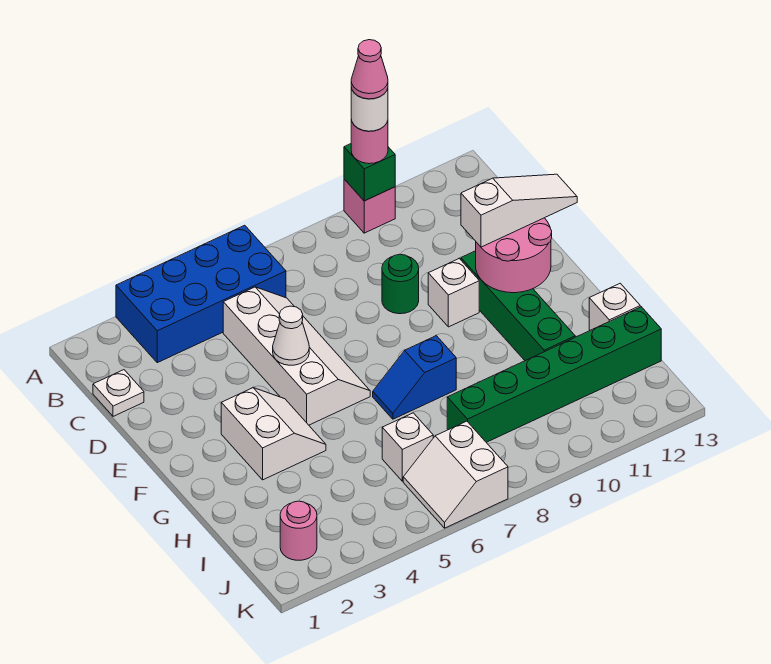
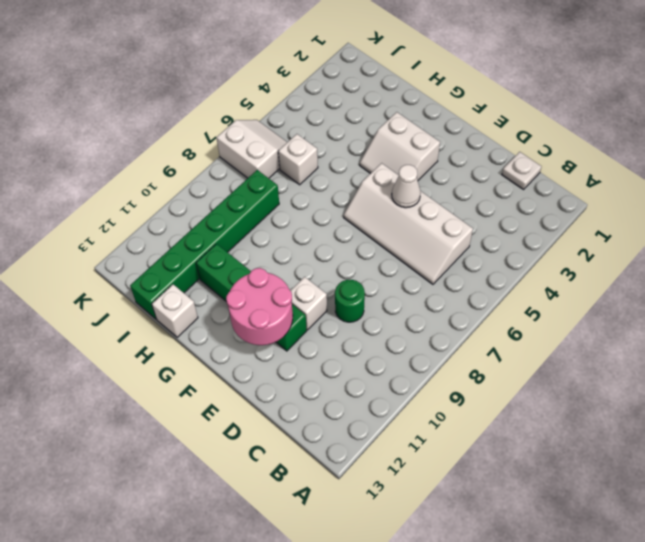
none -> blue brick A3:B6 level 1
none -> pink brick A10 level 1
none -> blue slope G7:G8 level 1 top 8

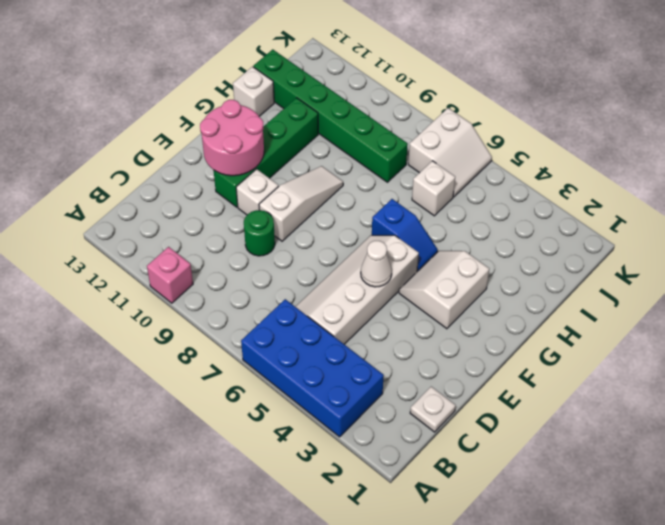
white slope E9:G9 level 1 top E -> white slope E11:E13 level 3 top 11
blue slope G5:G6 level 1 top 6 -> blue slope G7:G8 level 1 top 8
none -> pink round brick J2 level 1
none -> green brick A10 level 2
none -> pink round brick A10 level 3

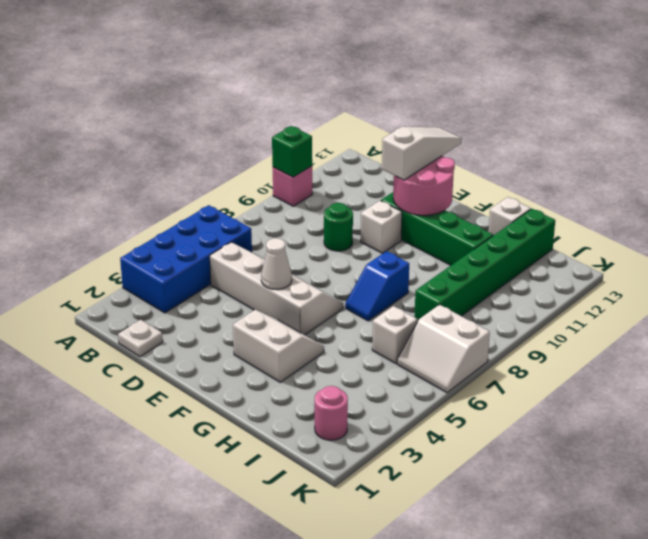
none -> pink round brick A10 level 3
none -> white round brick A10 level 4
none -> pink cone A10 level 5

